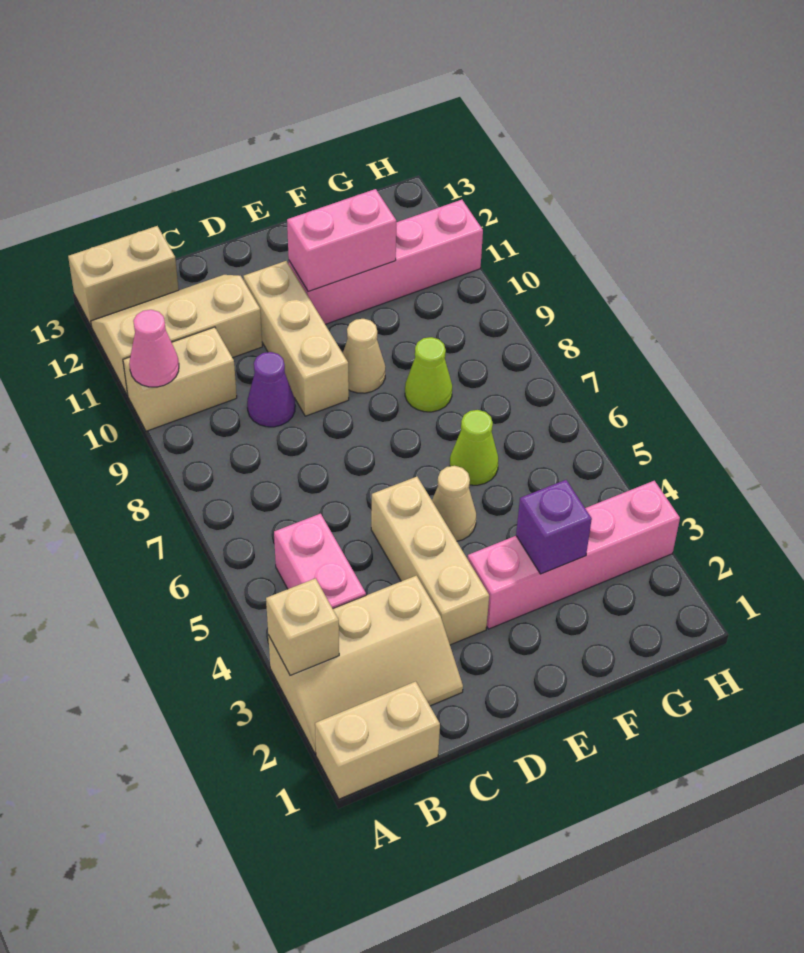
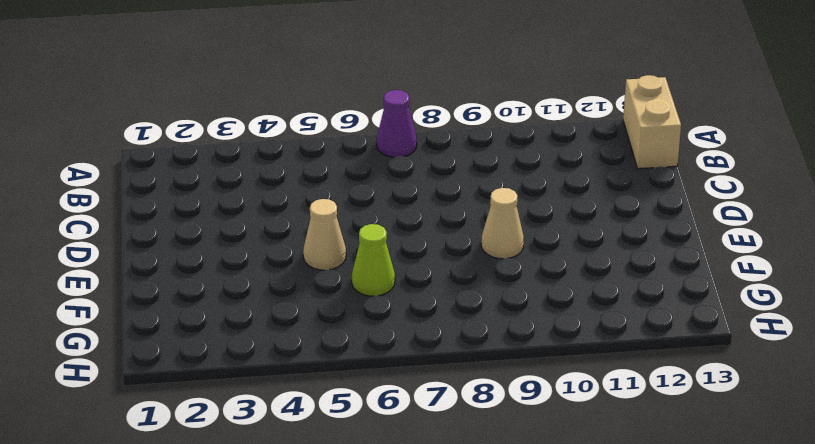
purple cone A7 level 1 -> purple cone C9 level 1
none -> tan brick A1:B1 level 1
none -> tan slope A2:C3 level 1 top 3
none -> tan brick A10:B10 level 1

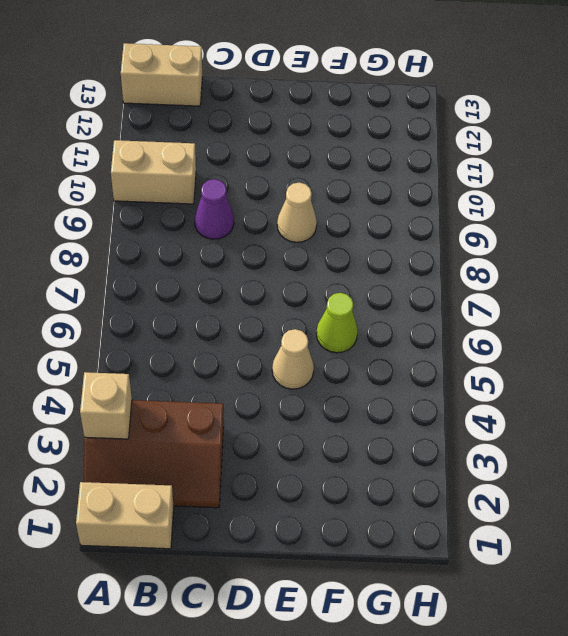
brown slope A2:C3 level 1 top 3 -> tan slope A2:C3 level 1 top 3
none -> tan slope A11:C12 level 1 top 11
none -> pink brick B4:B5 level 1
none -> tan brick D3:D5 level 1

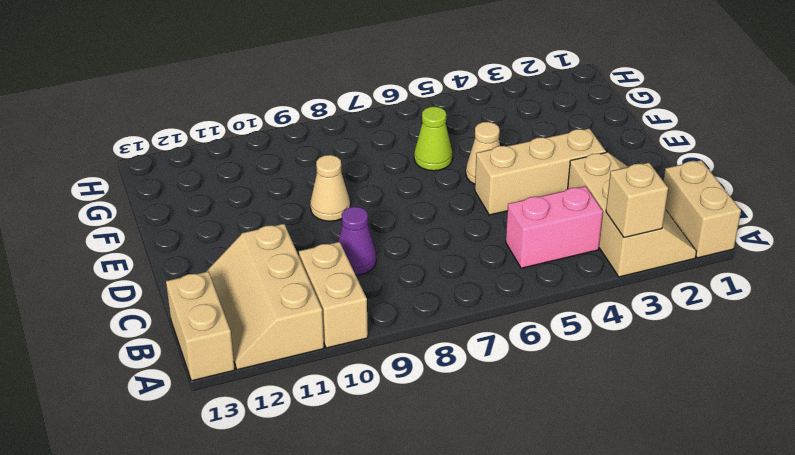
none -> tan brick D9:D11 level 1
none -> pink brick E3:H3 level 1
none -> pink brick E11:H11 level 1

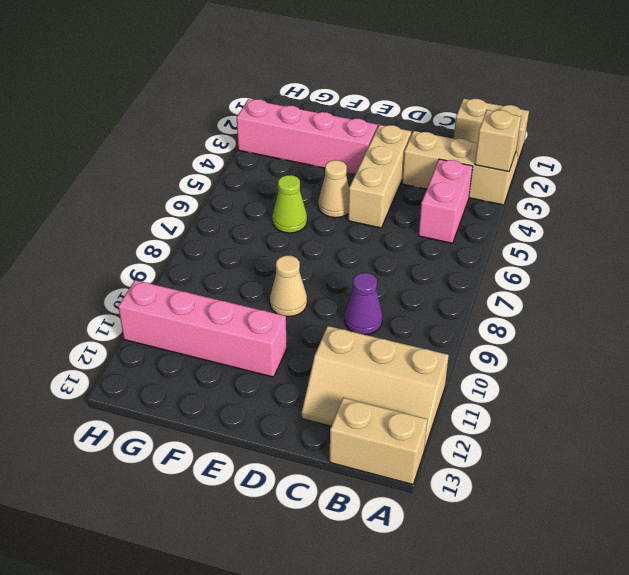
none -> tan brick A10:B10 level 1
none -> tan brick D9:D11 level 1
none -> lime cone F8 level 1

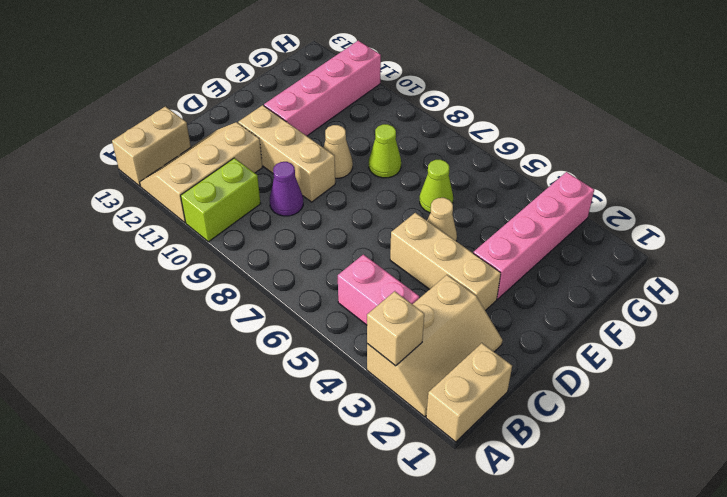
lime brick A10:B10 level 1 -> tan brick A10:B10 level 1
none -> pink cone A10 level 2
none -> pink brick E11:F11 level 2
none -> purple brick F3 level 2

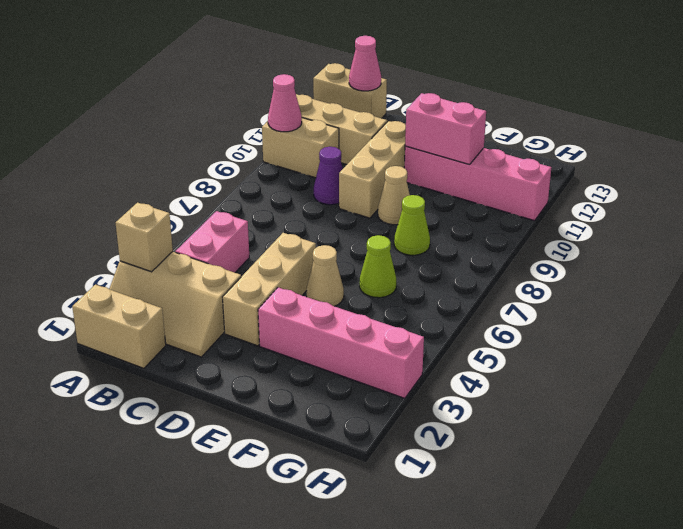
pink cone B13 level 2 -> none
none -> purple brick F3 level 2

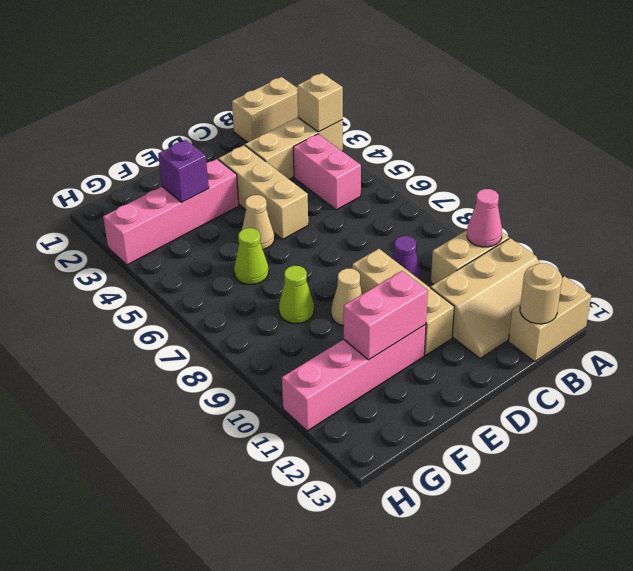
tan round brick B13 level 2 -> none

